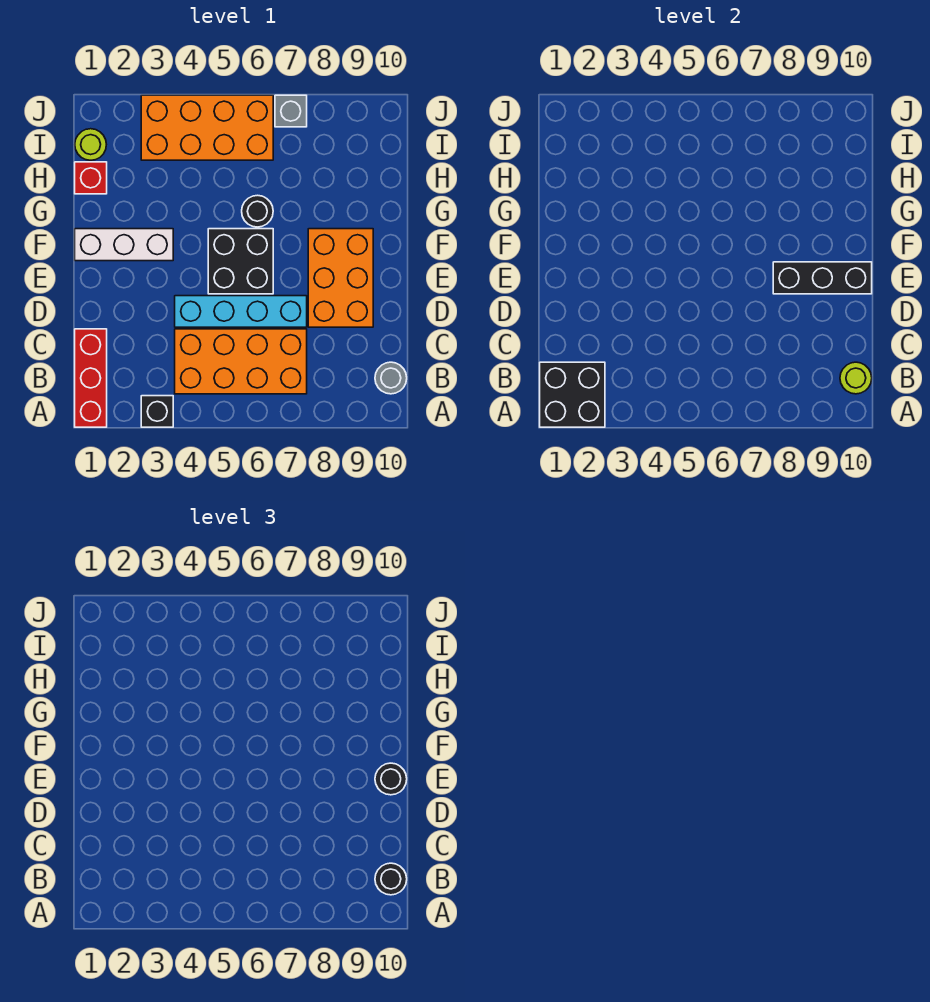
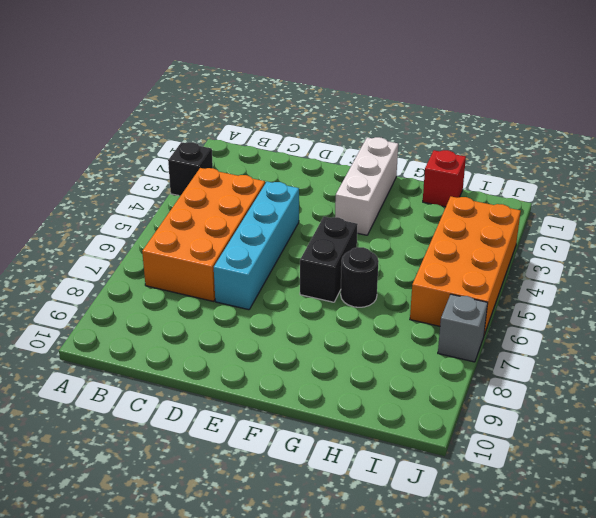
black brick F5:F6 level 1 -> black brick E5:F6 level 1
none -> red brick A1:C1 level 1
none -> grey round brick B10 level 1
none -> orange brick D8:F9 level 1

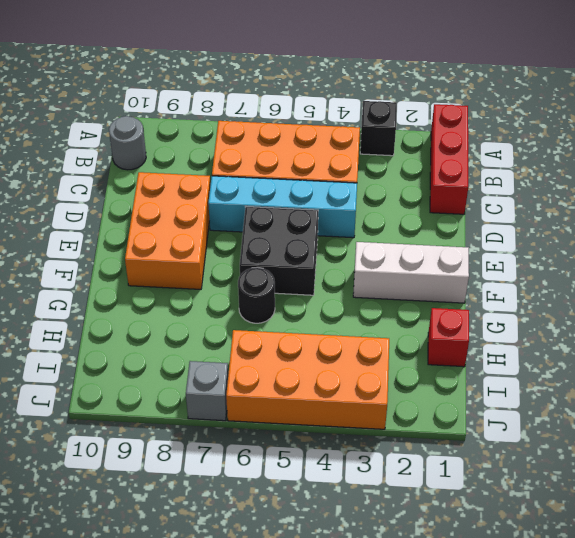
none -> lime round brick I1 level 1
none -> black brick A1:B2 level 2
none -> lime round brick B10 level 2

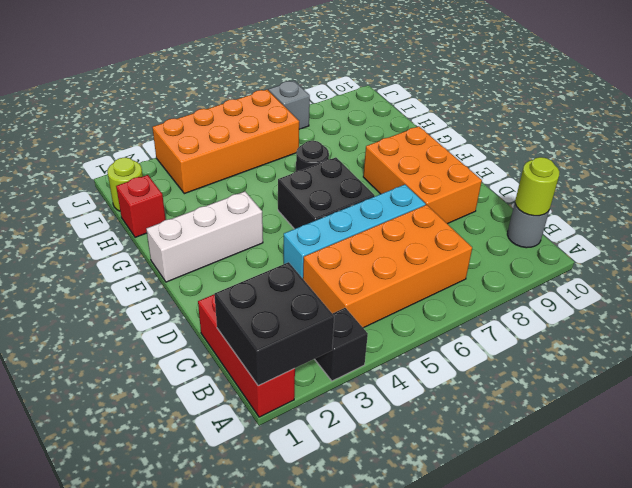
none -> black brick E8:E10 level 2
none -> black round brick B10 level 3
none -> black round brick E10 level 3

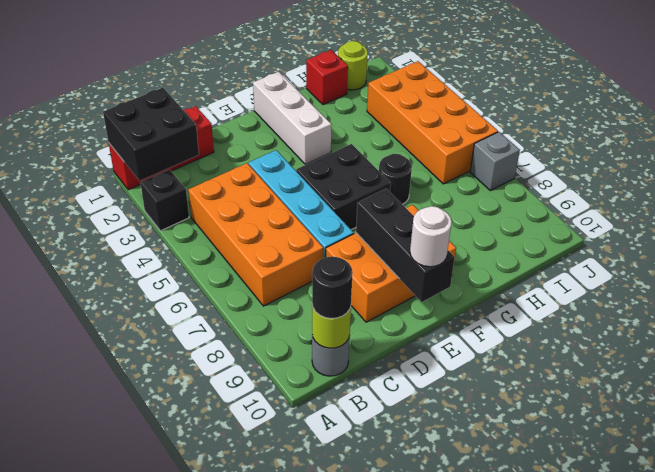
white round brick E10 level 3 -> black round brick E10 level 3

